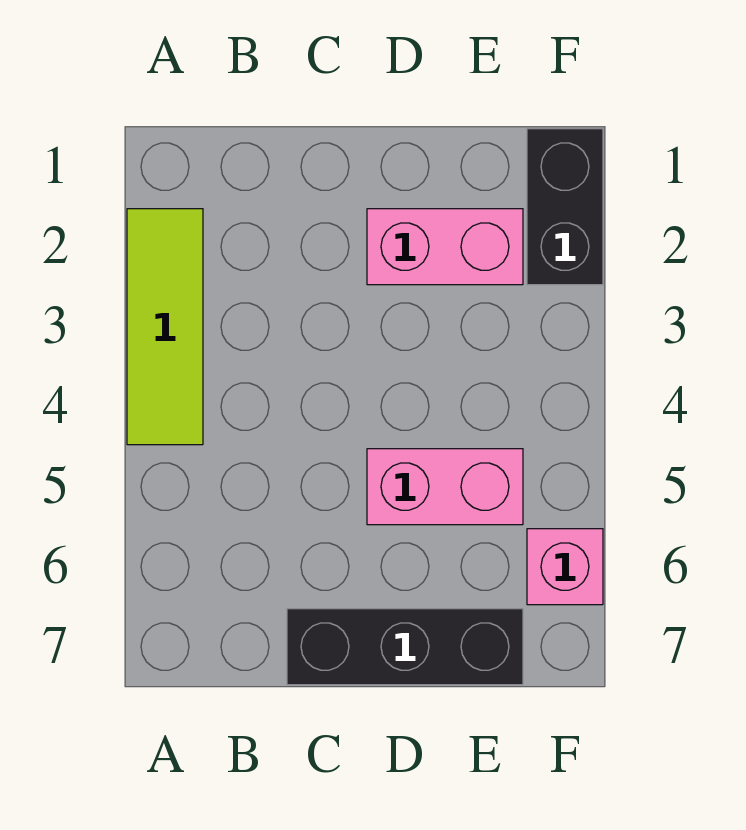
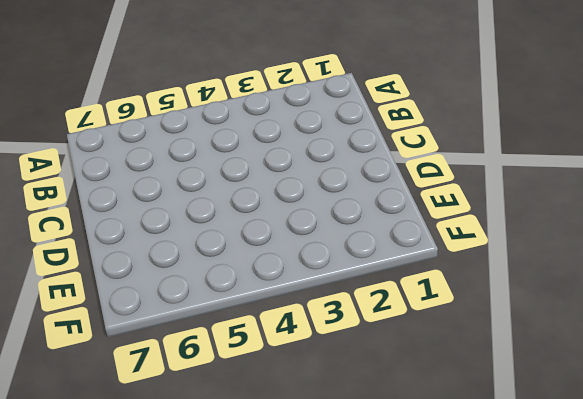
none -> lime tile A2:A4 level 1
none -> black brick C7:E7 level 1

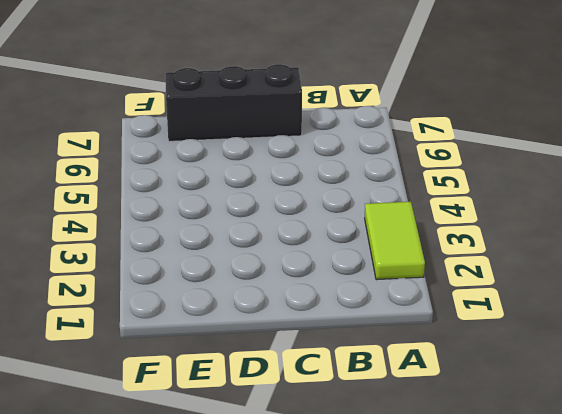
lime tile A2:A3 level 1 -> lime tile A2:A4 level 1
none -> pink brick D2:E2 level 1
none -> pink brick D5:E5 level 1

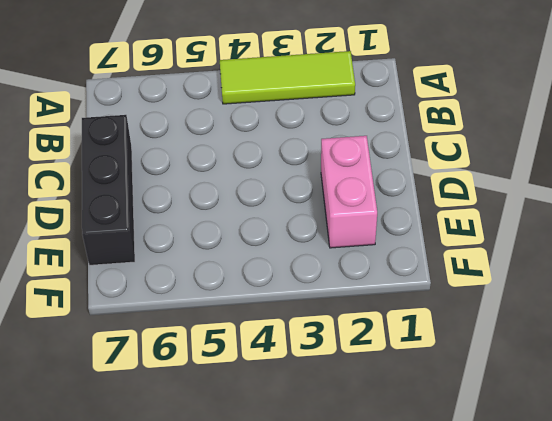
none -> pink brick D5:E5 level 1
none -> black brick F1:F2 level 1

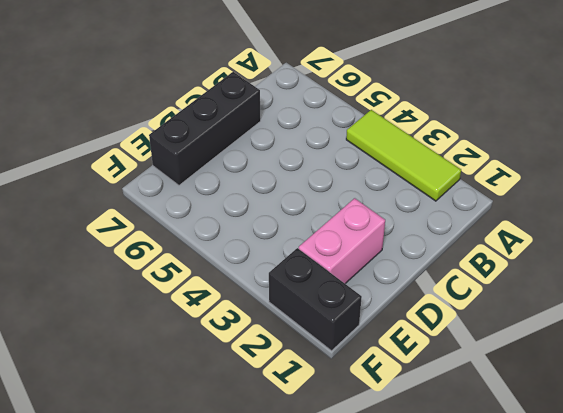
none -> pink brick D5:E5 level 1
none -> pink brick F6 level 1

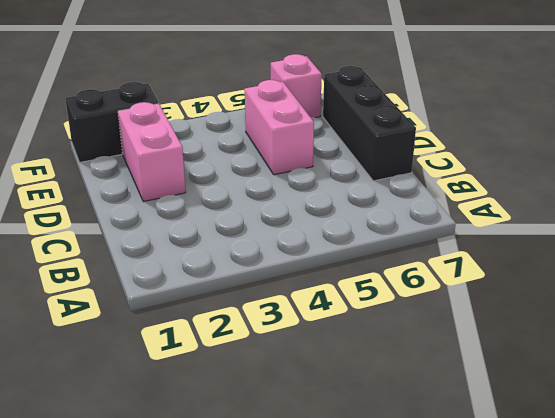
none -> lime tile A2:A4 level 1

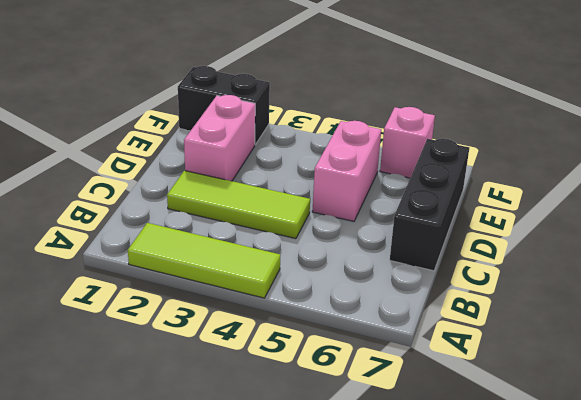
lime tile C2:C4 level 1 -> none

